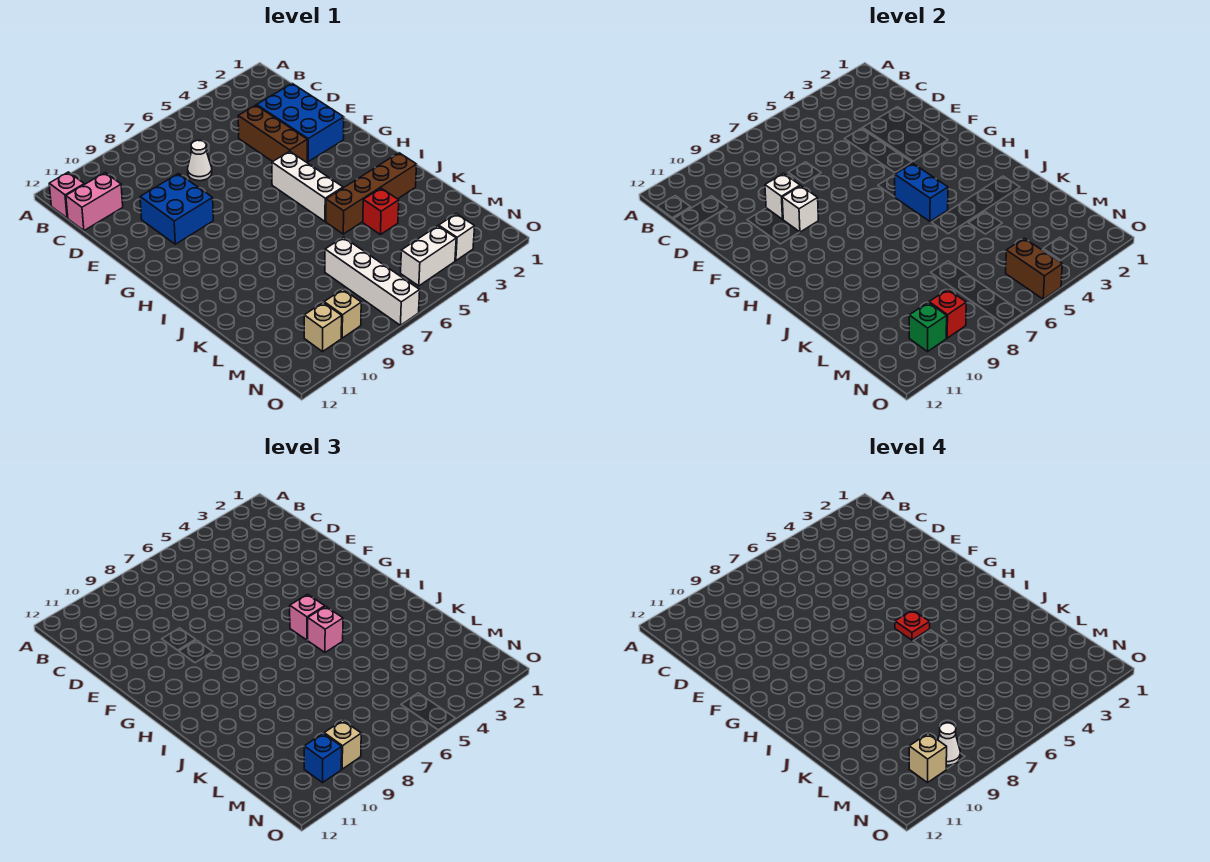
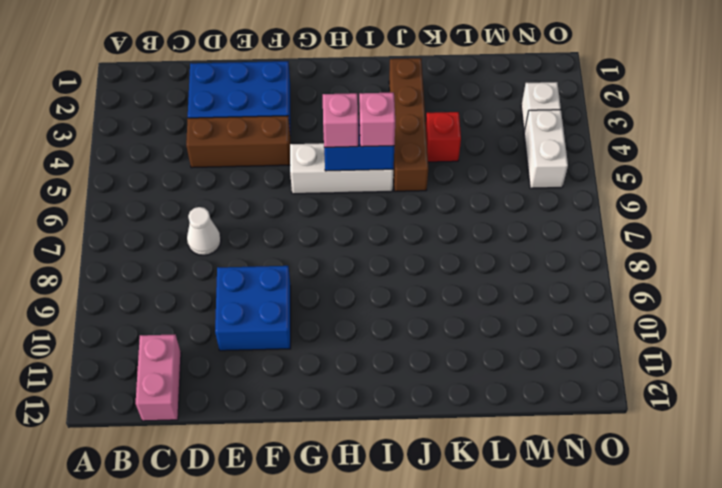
none -> pink brick B12 level 1
none -> white brick L7:O7 level 1
none -> tan brick N9 level 1

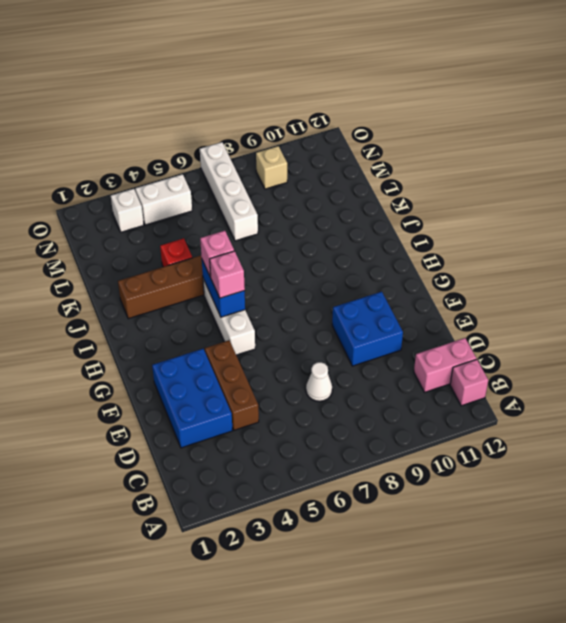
none -> tan brick N10 level 1
none -> white brick E9 level 2
none -> white brick F9 level 2

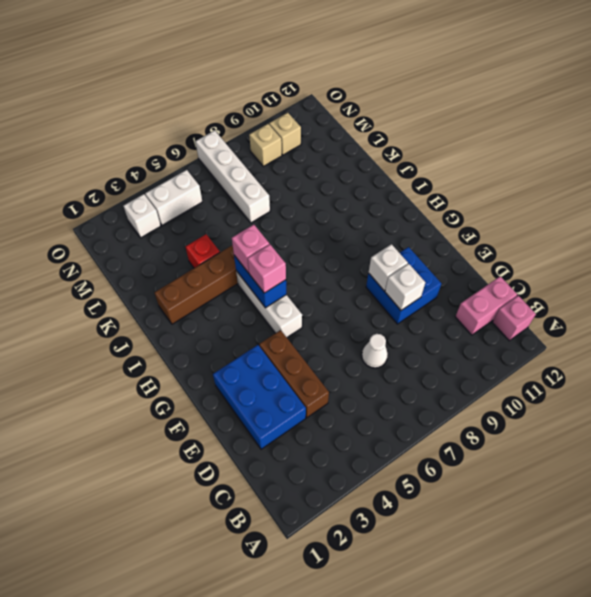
none -> brown brick N5:O5 level 2
none -> red brick N9 level 2
none -> green brick N10 level 2

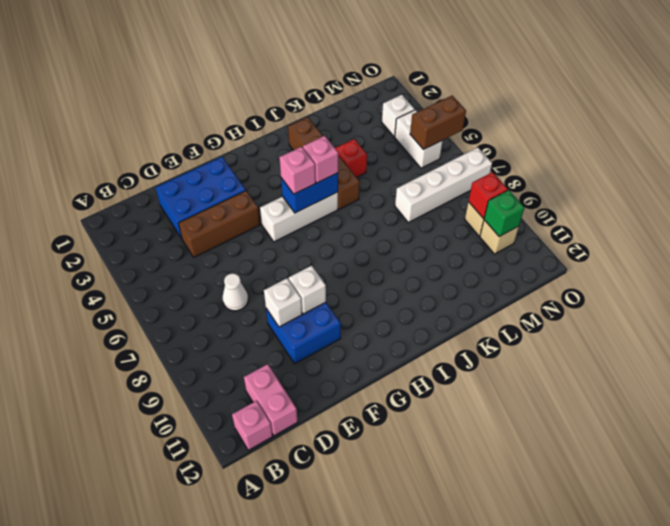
none -> tan brick N9 level 3
none -> blue brick N10 level 3
none -> red plate H5 level 4

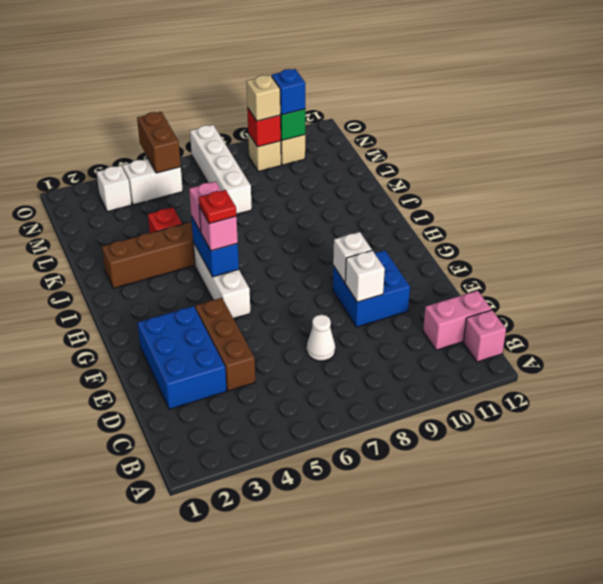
none -> white cone N9 level 4
none -> tan brick N10 level 4

